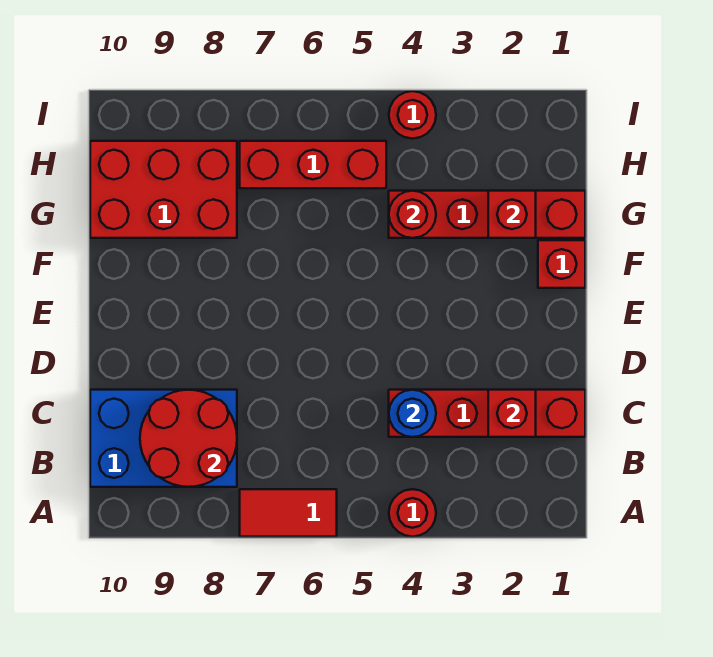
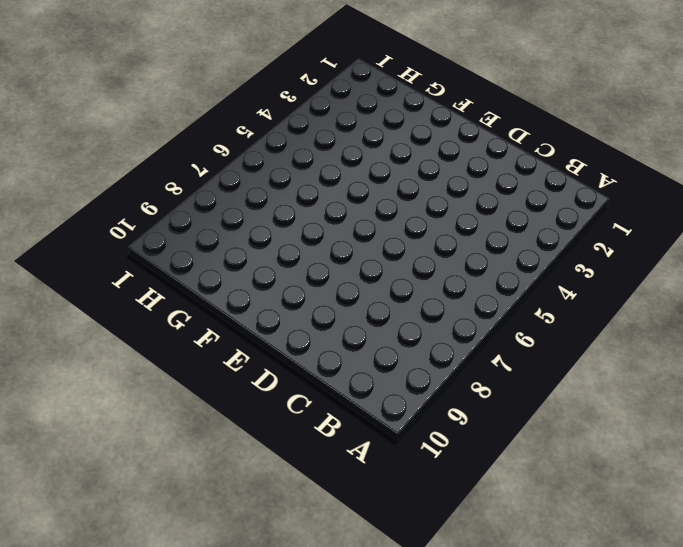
none -> red round brick A4 level 1
none -> red tile A6:A7 level 1
none -> blue brick B8:C10 level 1

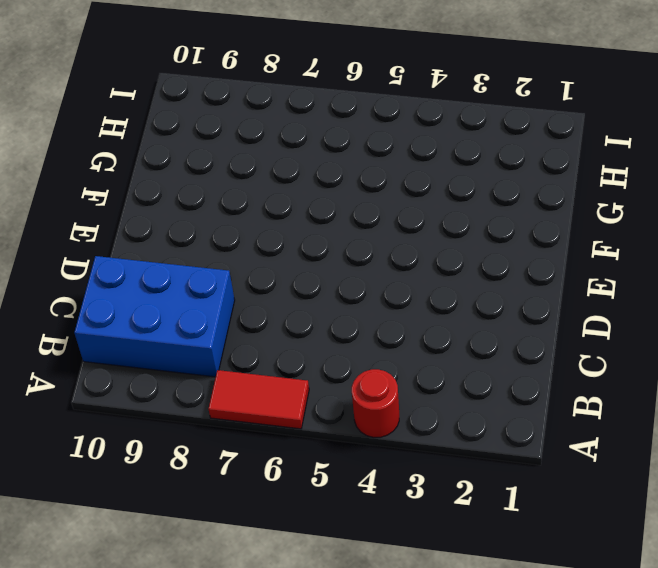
none -> red brick C1:C4 level 1
none -> red brick F1 level 1
none -> red brick G1:G4 level 1

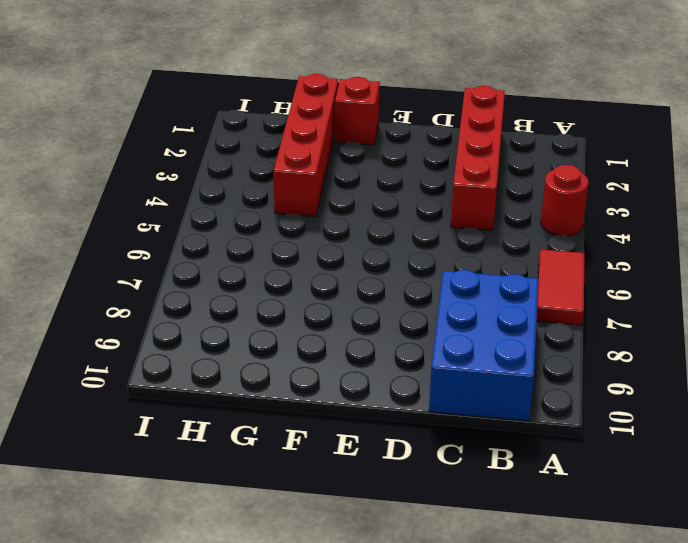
none -> red brick G8:H10 level 1
none -> red brick H5:H7 level 1
none -> red round brick I4 level 1

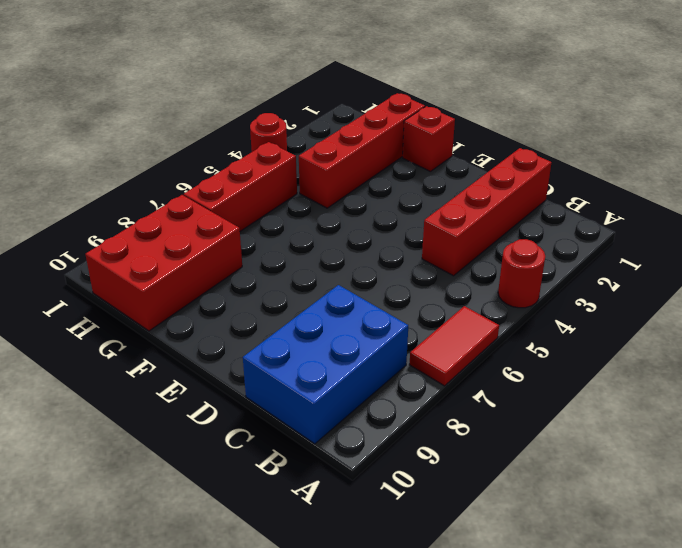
none -> red round brick B8:C9 level 2
none -> red brick C2 level 2
none -> blue round brick C4 level 2

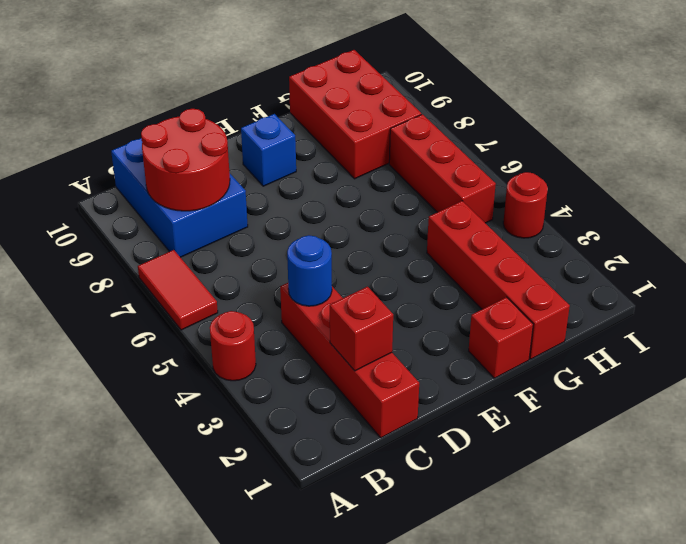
blue brick E9 level 1 -> none
none -> red brick G2 level 2
none -> red round brick G4 level 2

